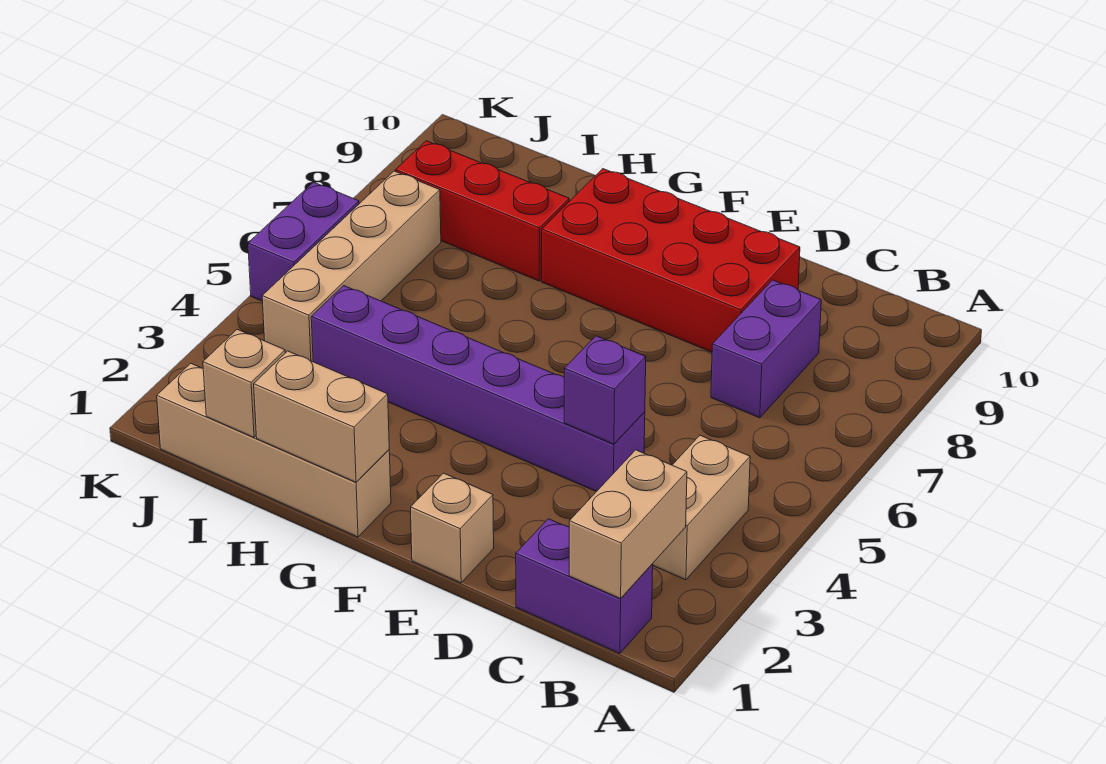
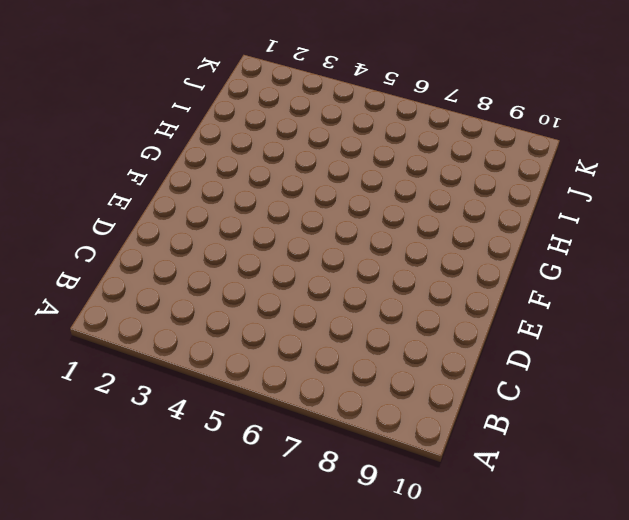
none -> purple brick B1:C1 level 1
none -> tan brick B3:B4 level 1
none -> purple brick C7:C8 level 1

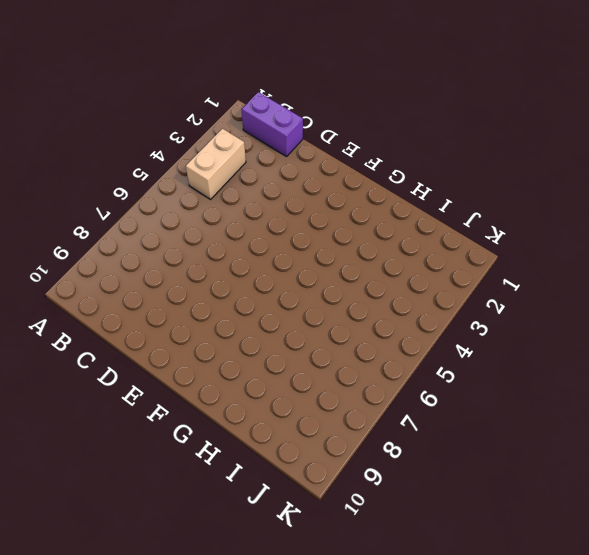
none -> purple brick C7:C8 level 1
none -> purple brick D4:I4 level 1
none -> red brick D8:G9 level 1

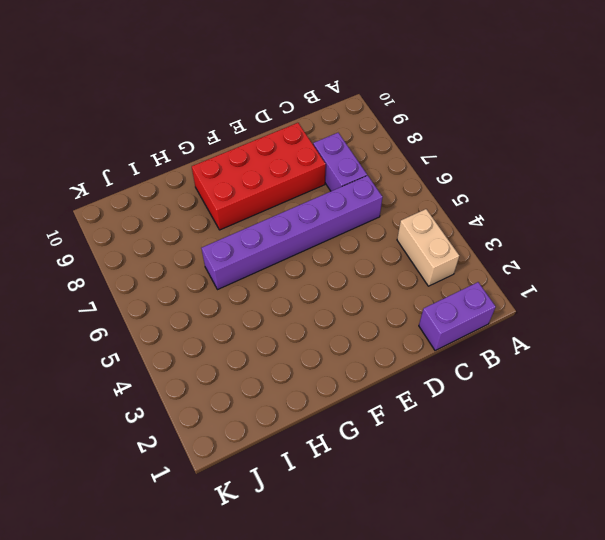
purple brick C6:H6 level 1 -> purple brick D4:I4 level 1
none -> tan brick E1 level 1
none -> tan brick G1:J1 level 1
none -> red brick H8:J8 level 1

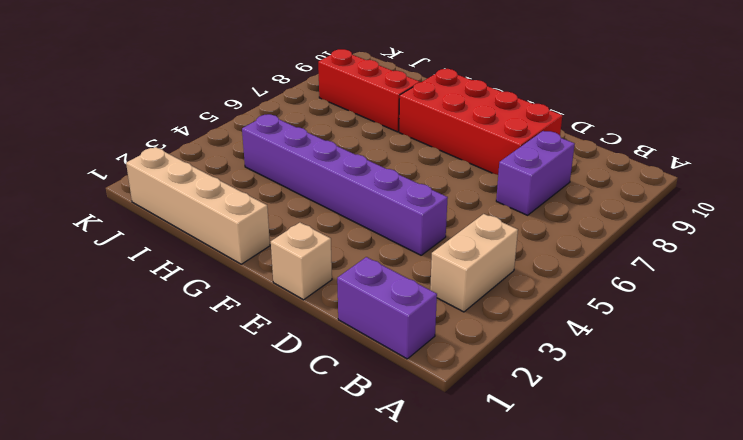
none -> tan brick J4:J7 level 1
none -> purple brick K5:K6 level 1
none -> tan brick B1:B2 level 2

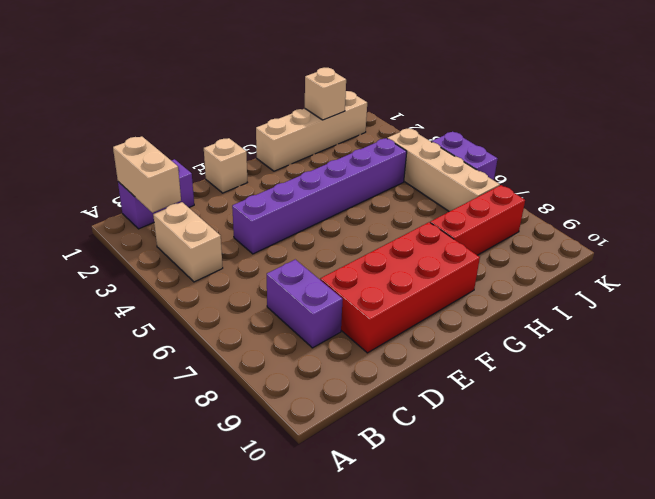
none -> purple brick D4 level 2
none -> tan brick G1:H1 level 2

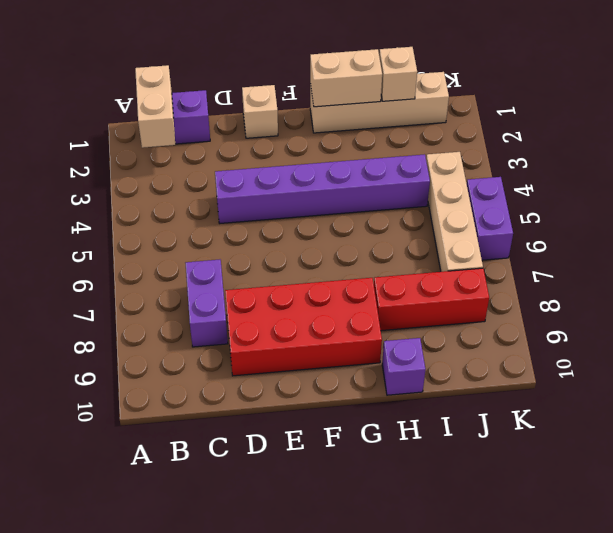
purple brick H10 level 1 -> purple brick D4 level 2
none -> tan brick B3:B4 level 1

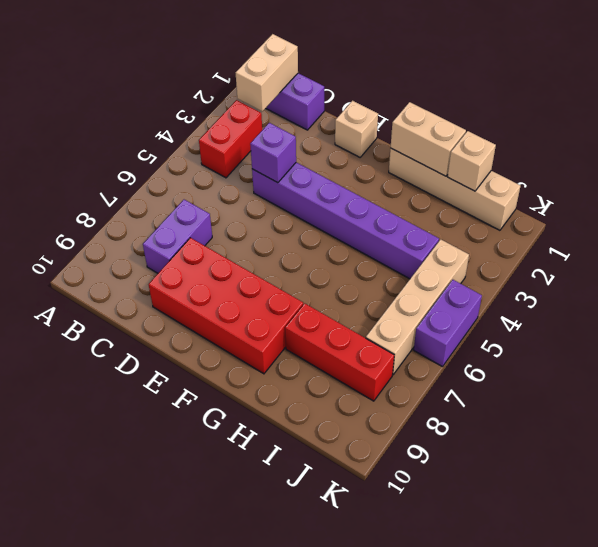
red brick B3:B4 level 1 -> tan brick B3:B4 level 1

